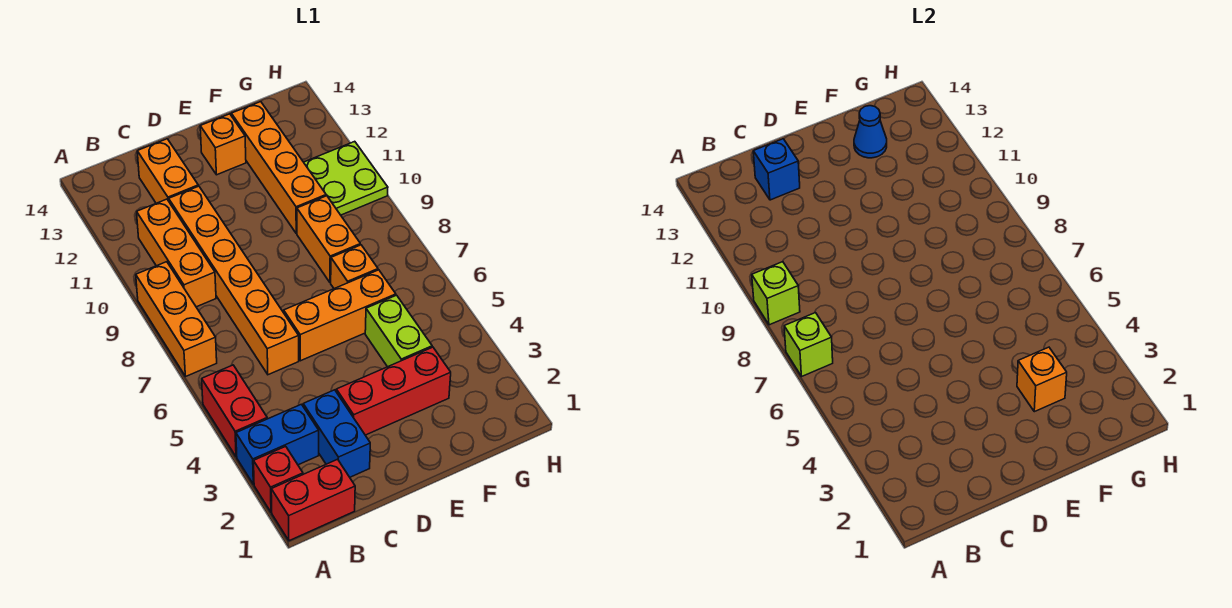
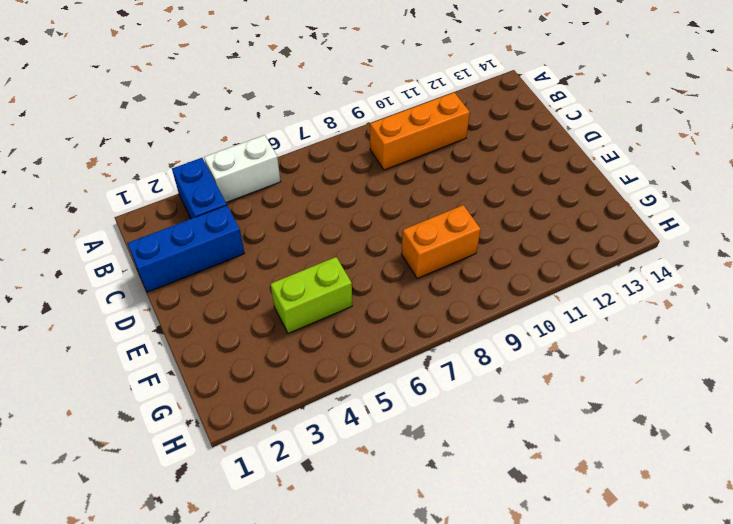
white brick A4:A5 level 1 -> red brick A4:A5 level 1
blue brick C1:C3 level 1 -> blue brick C2:C3 level 1
none -> red brick A1:B1 level 1
none -> red brick A2 level 1
none -> orange brick A7:A9 level 1

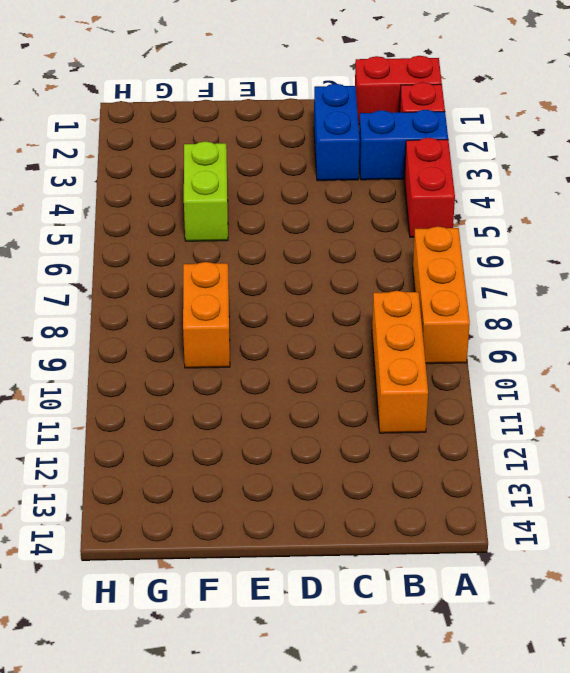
none -> orange brick C6:C11 level 1
none -> orange brick C12:C13 level 1
none -> red brick D3:F3 level 1

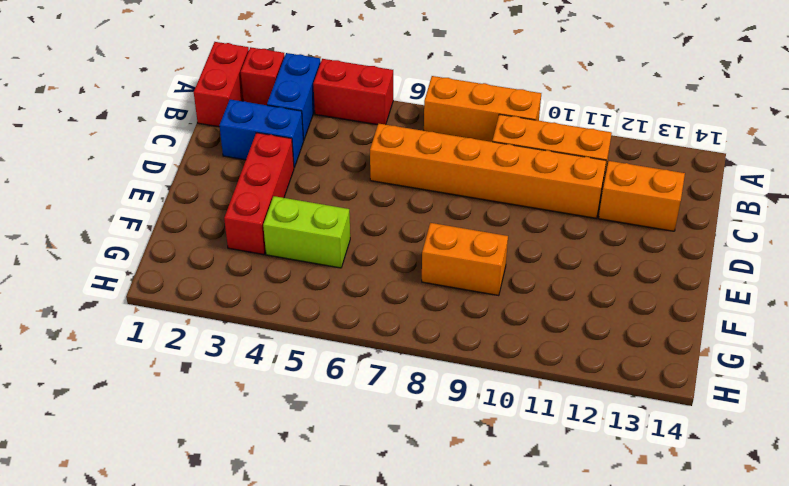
none -> orange brick D6:F6 level 1
none -> orange brick E13 level 1
none -> orange brick F7 level 1

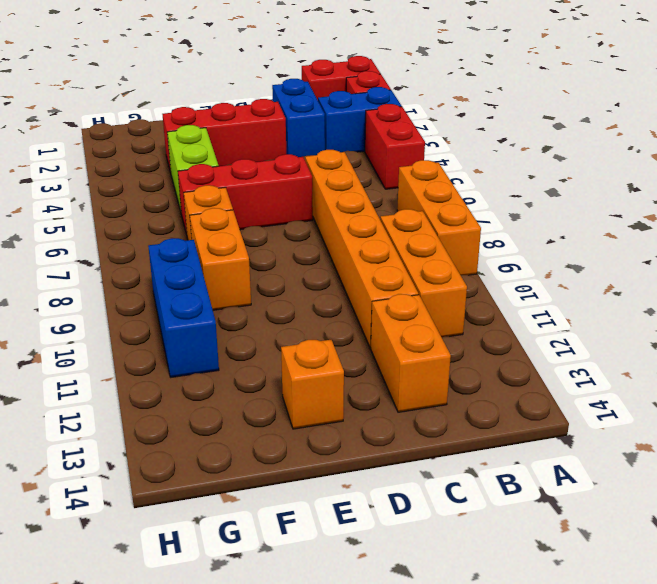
red brick D6:F6 level 1 -> orange brick D6:F6 level 1
blue brick G9:G11 level 1 -> lime plate G10:H11 level 1
none -> orange brick F10:F13 level 1
none -> lime brick A7 level 2
none -> lime brick A9 level 2

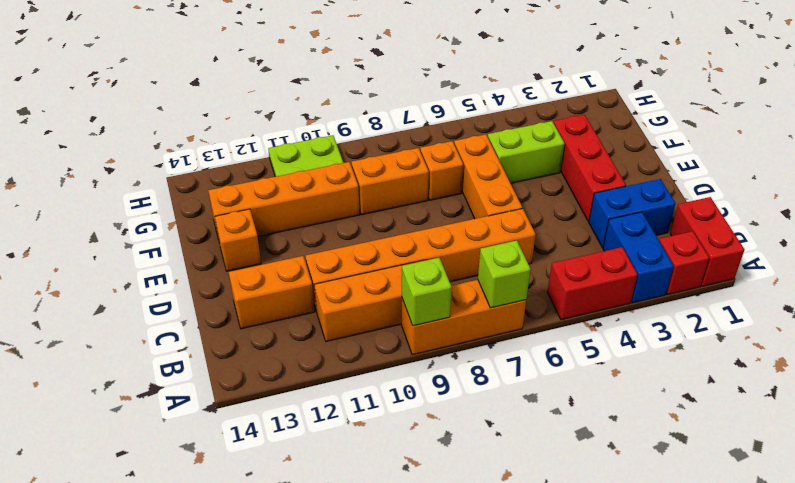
none -> blue brick C13 level 2
none -> orange brick F3 level 2
none -> blue cone F13 level 2

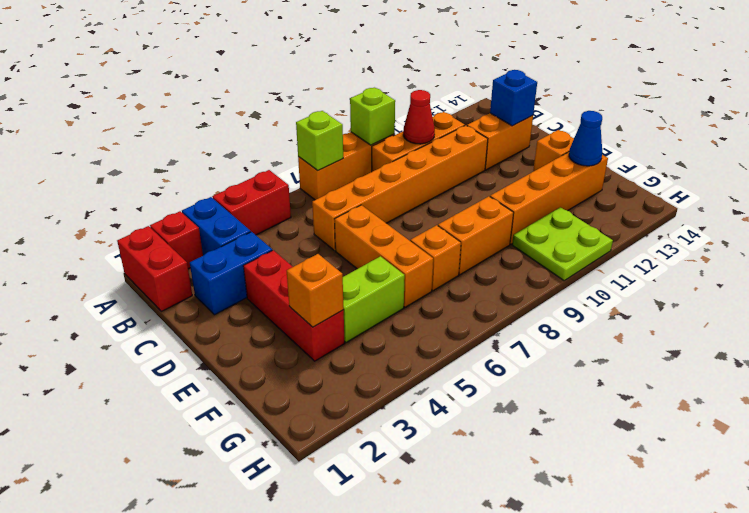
red cone B10 level 2 -> none

